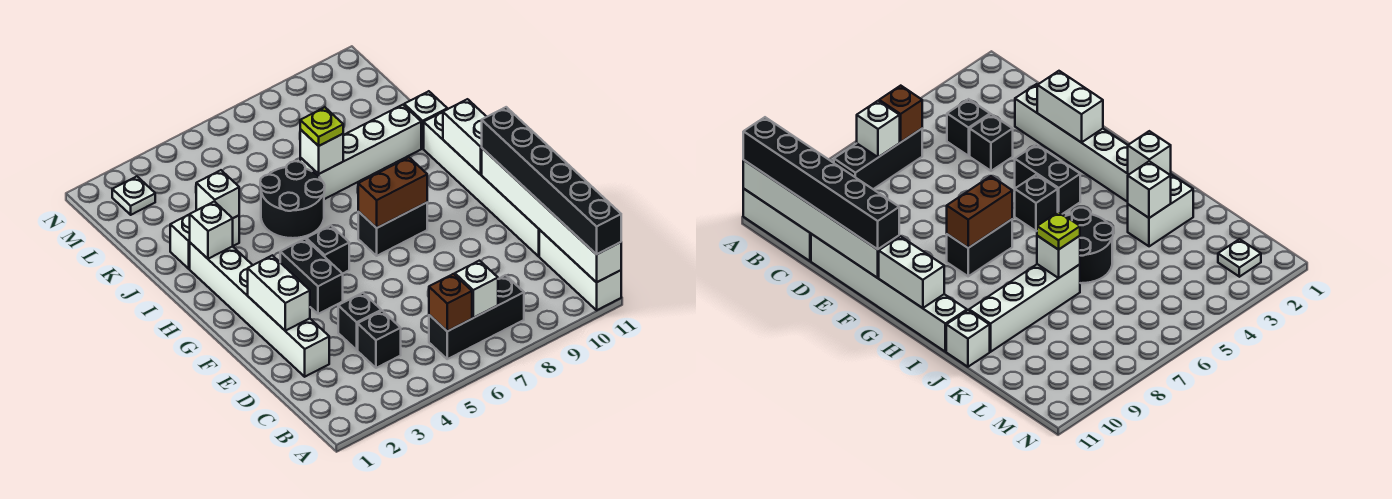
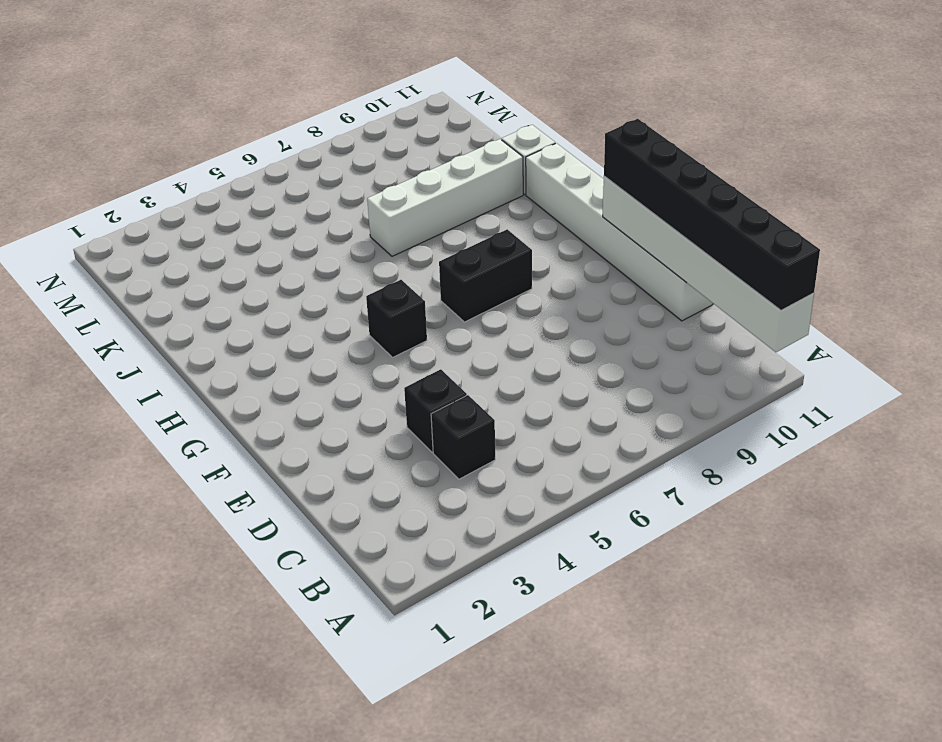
none -> white brick A11:C11 level 1
none -> black brick B6:B8 level 1
none -> white brick D2:I2 level 1

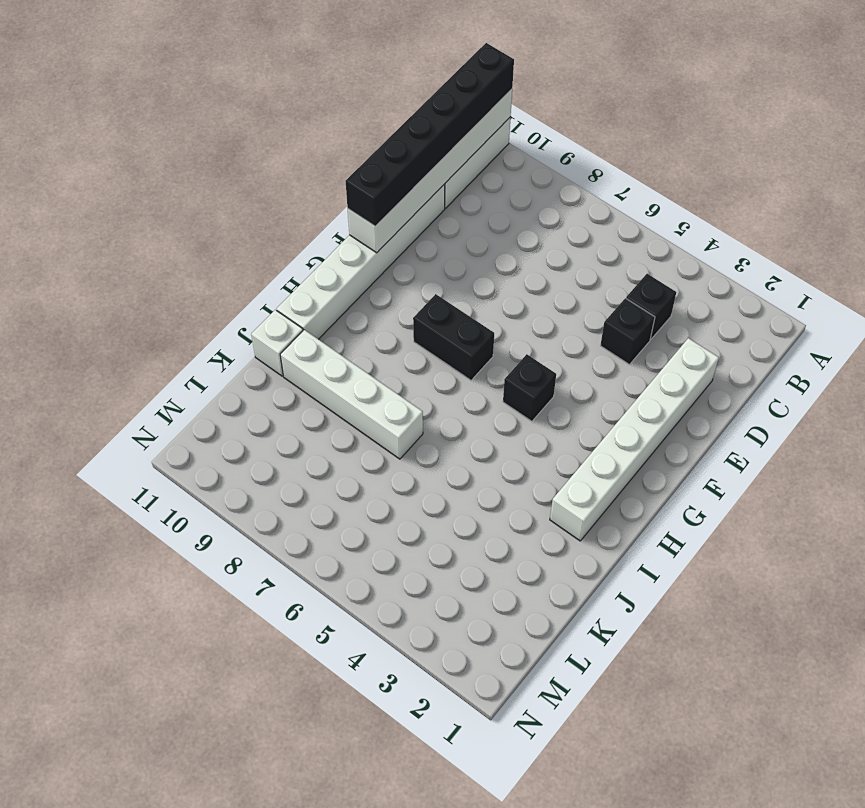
none -> black brick B6:B8 level 1
none -> black brick F4:G4 level 1
none -> black round brick I5:J6 level 1

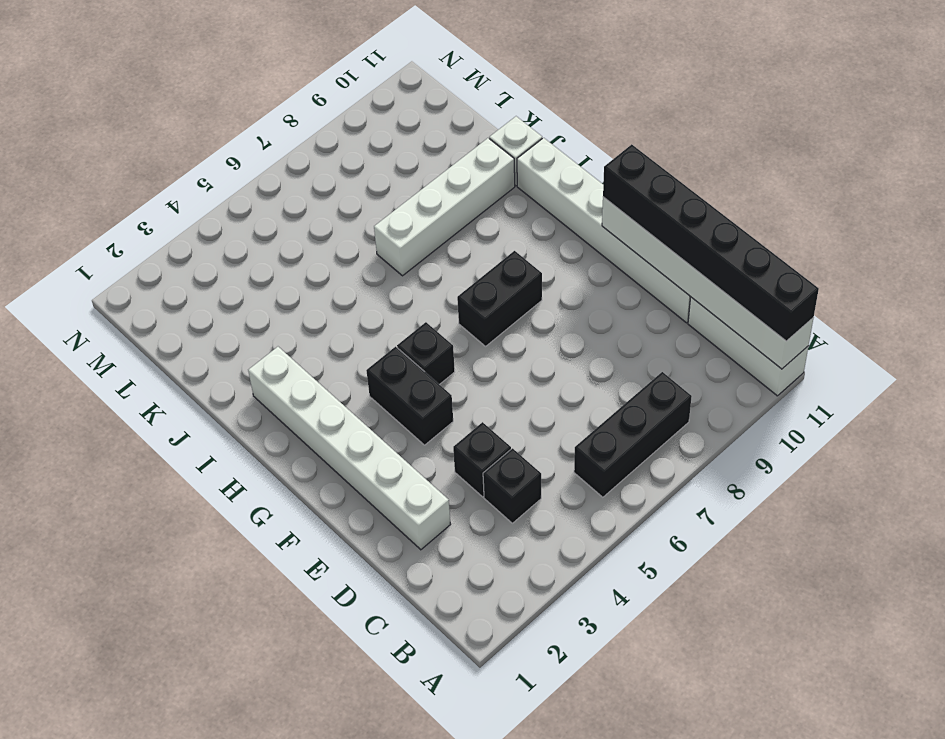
none -> black round brick I5:J6 level 1
none -> white brick J2:J3 level 1
none -> white plate M2 level 1

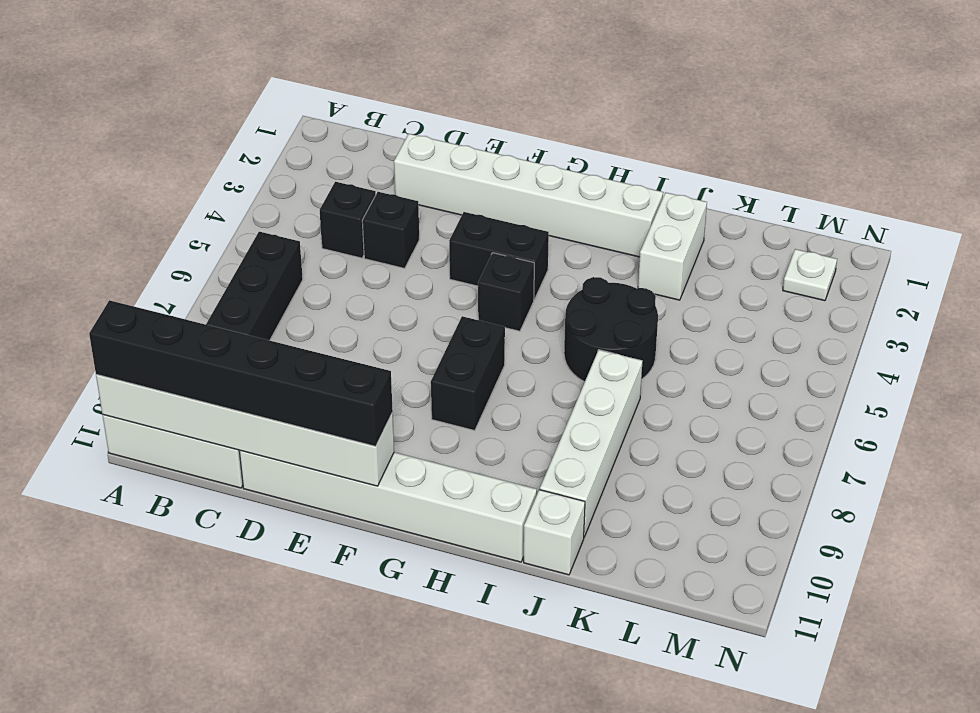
none -> brown brick B6 level 2
none -> white brick B7 level 2
none -> white brick E2:F2 level 2

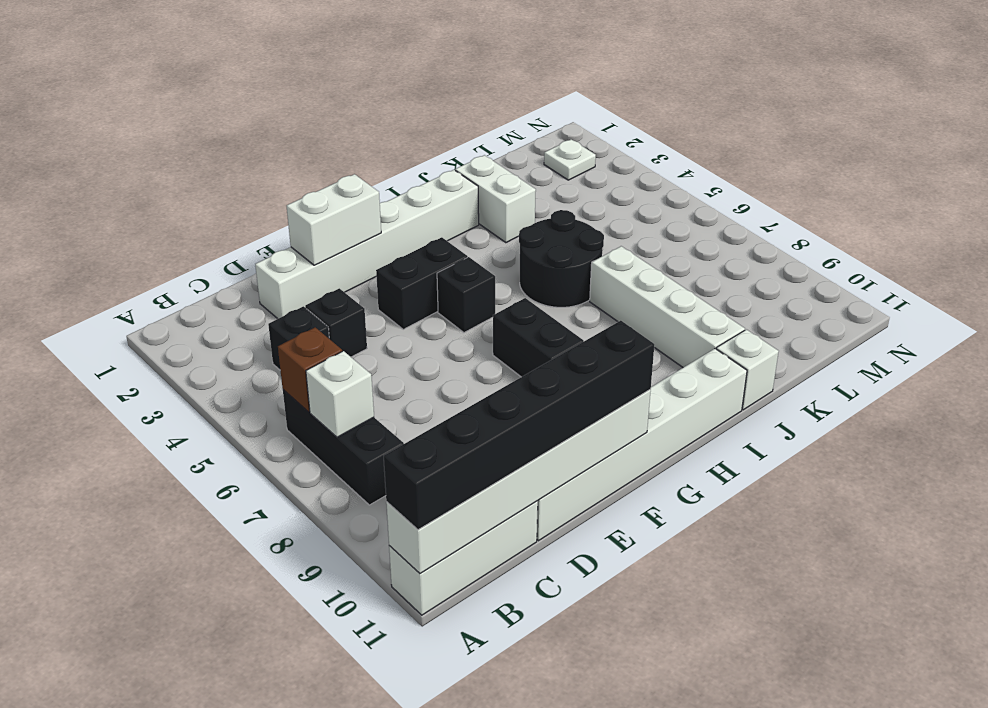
none -> brown brick G7:G8 level 2
none -> white brick G11:H11 level 2
none -> white brick I2 level 2

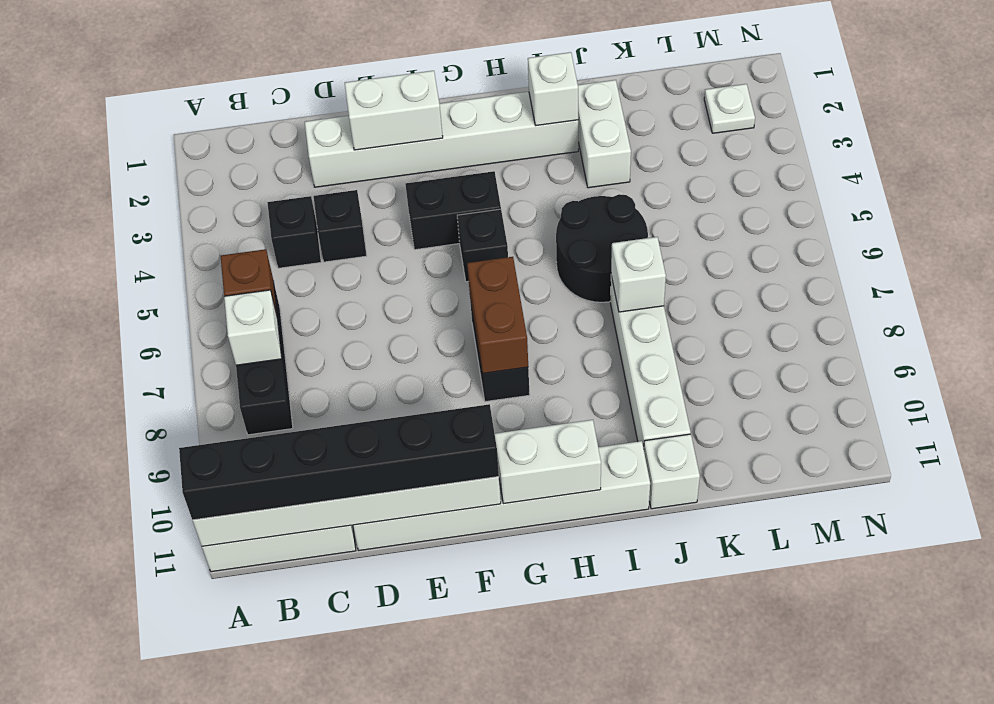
none -> white brick J3 level 2
none -> lime plate J7 level 3

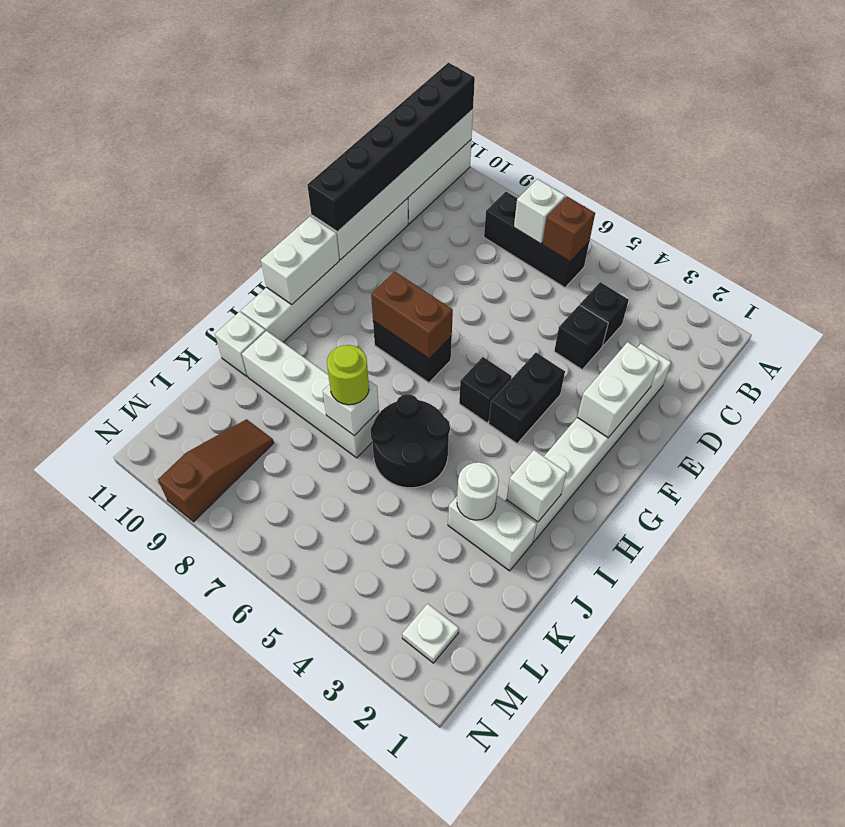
white round brick J3 level 2 -> white brick J3 level 2
lime round brick J7 level 3 -> lime plate J7 level 3
brown slope L9:N9 level 1 top N -> none

